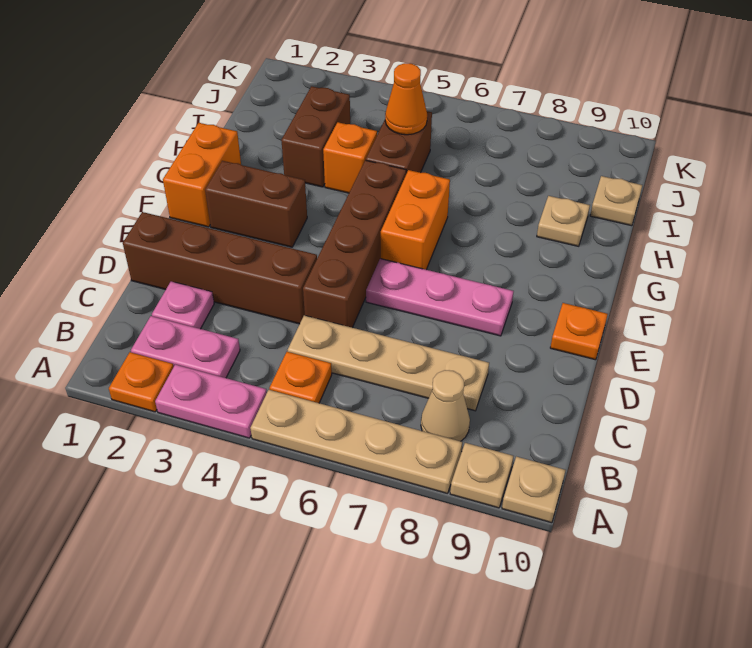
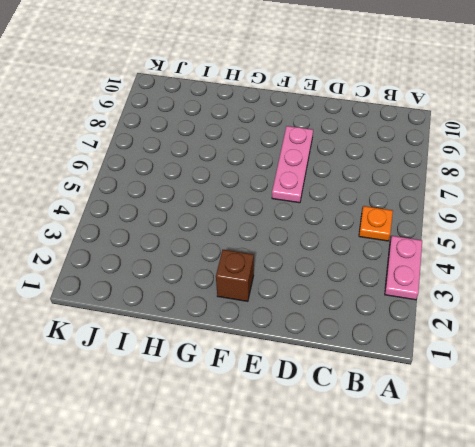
brown brick F2 level 1 -> brown brick F2:F3 level 1
none -> orange plate A2 level 1
none -> tan plate A5:A8 level 1
none -> tan plate A9 level 1

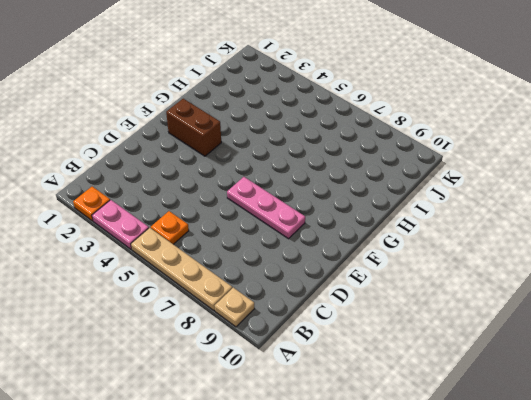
none -> tan plate A10 level 1
none -> pink plate B2:B3 level 1
none -> tan cone B8 level 1

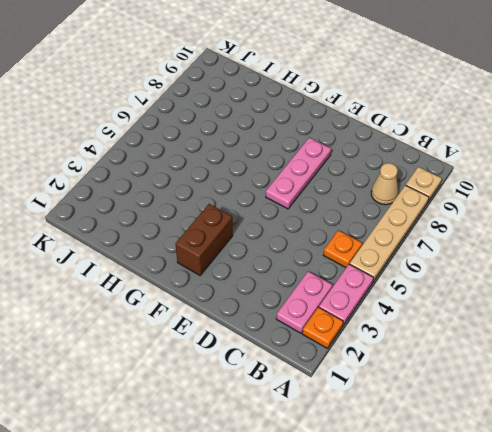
none -> tan plate A10 level 1
none -> pink plate C2 level 1
none -> tan plate C5:C8 level 1

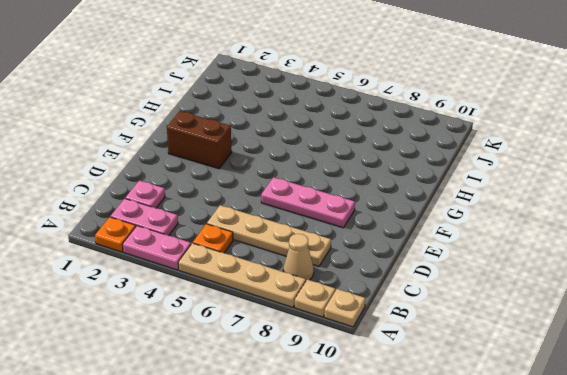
none -> brown brick D1:D4 level 1
none -> brown brick D5:G5 level 1
none -> orange plate E10 level 1

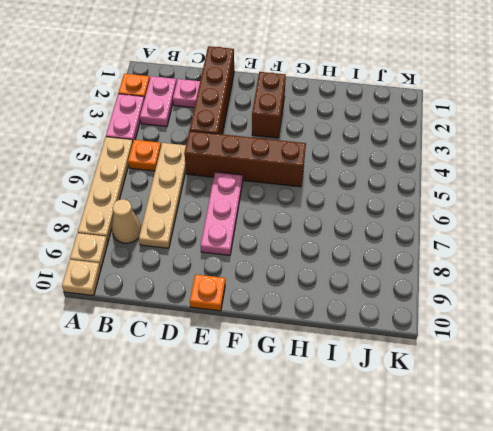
none -> orange brick F1:G1 level 1
none -> orange brick F6:G6 level 1
none -> brown brick H3:I3 level 1

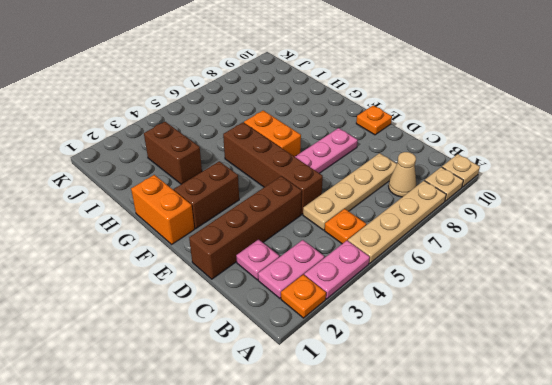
none -> orange brick H4 level 1
none -> brown brick H5:I5 level 1
none -> tan plate H9 level 1

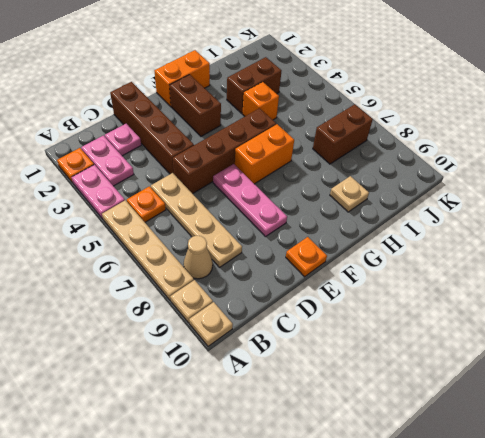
brown brick I7:J7 level 1 -> brown brick H5:I5 level 1
none -> tan plate I10 level 1
none -> orange cone I5 level 2

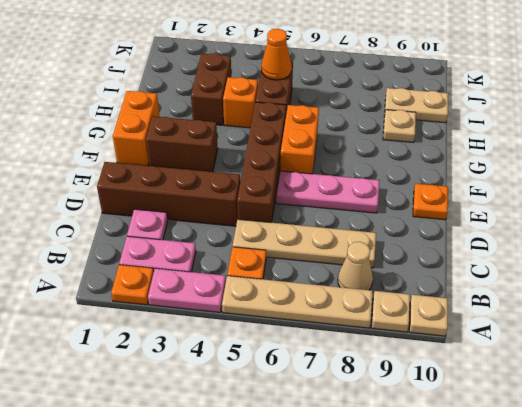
tan plate I9:I10 level 1 -> tan plate I10 level 1

